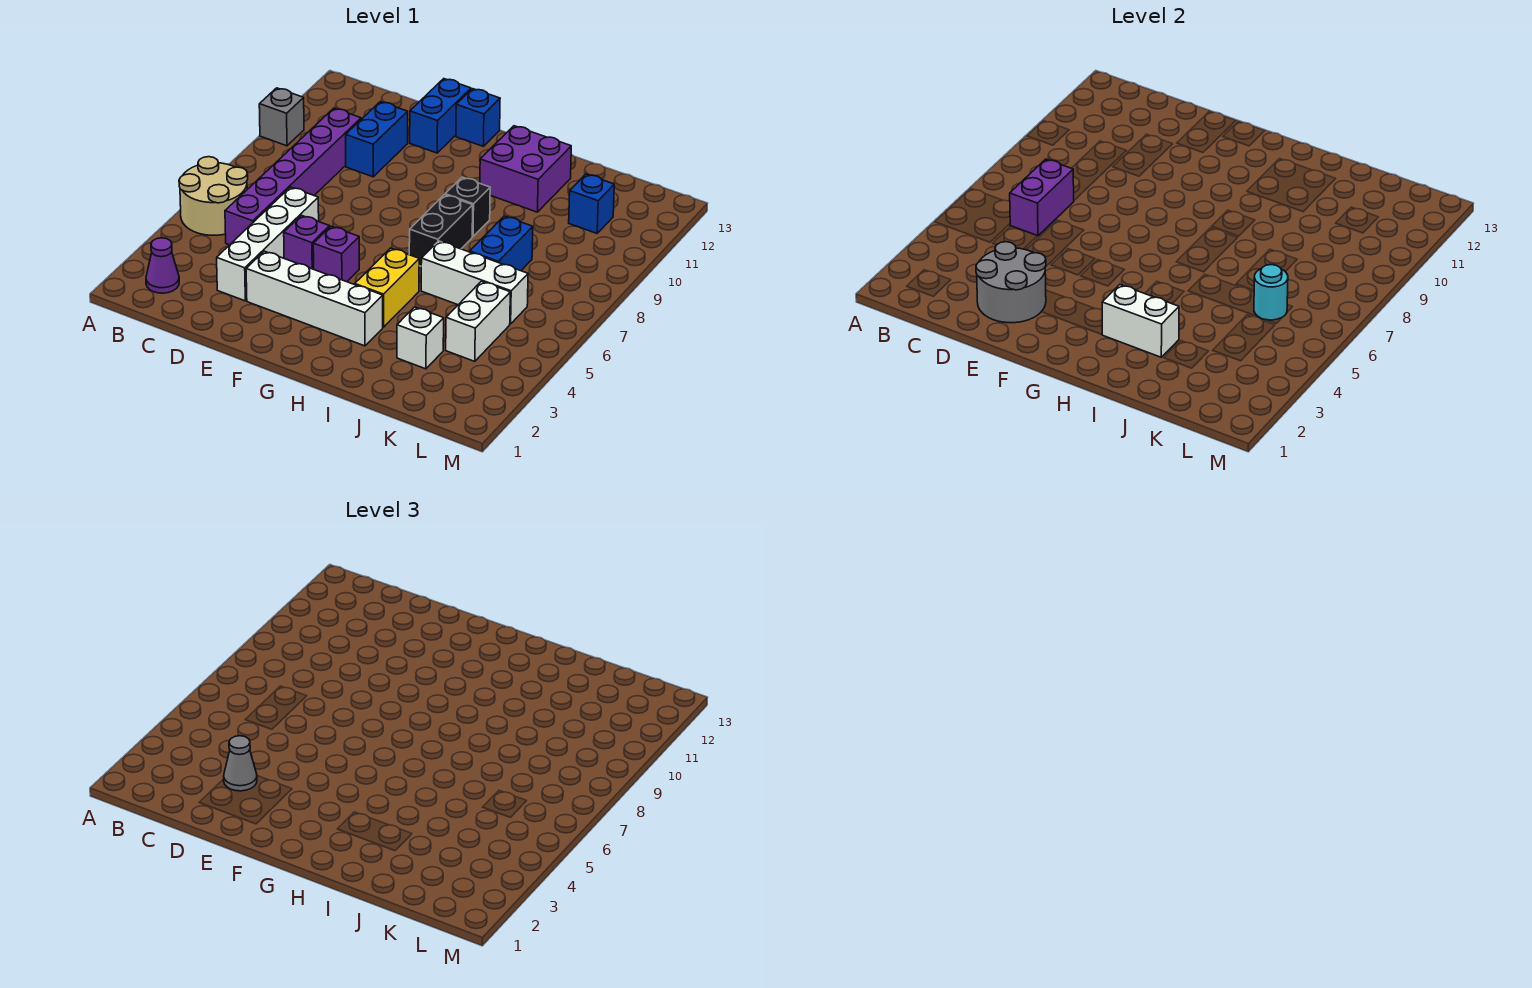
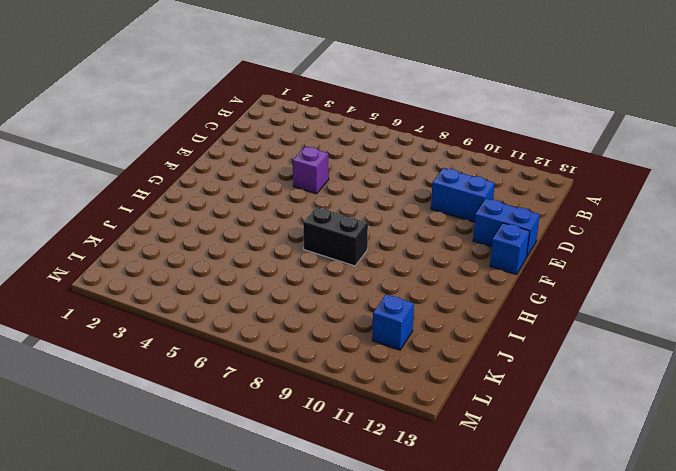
none -> tan round brick A5:B6 level 1
none -> grey brick A10 level 1
none -> purple cone B2 level 1

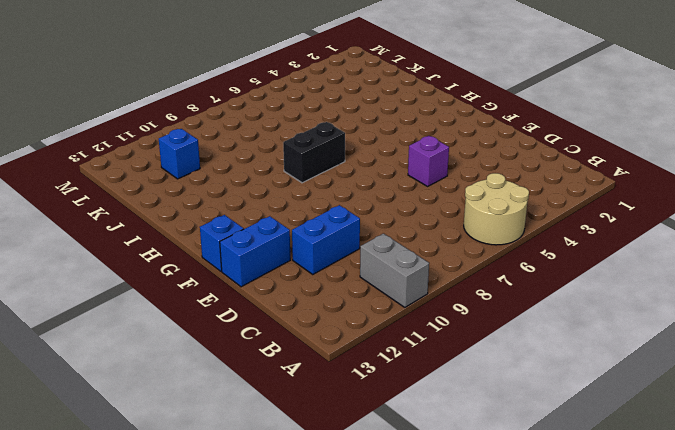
grey brick A10:B10 level 1 -> grey brick A10 level 1
none -> purple cone B2 level 1
none -> purple brick C5:C10 level 1
none -> white brick D3:D6 level 1

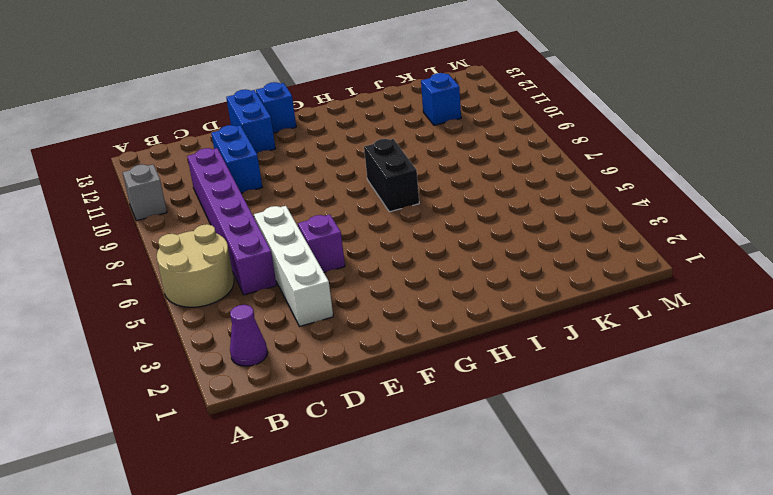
none -> white brick E3:H3 level 1
none -> purple brick F5 level 1
none -> yellow brick H4:H5 level 1

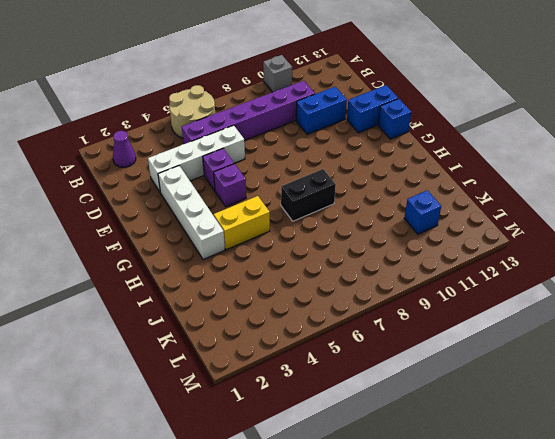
none -> black brick H9 level 1
none -> purple brick H11:I12 level 1
none -> white brick I6:K6 level 1

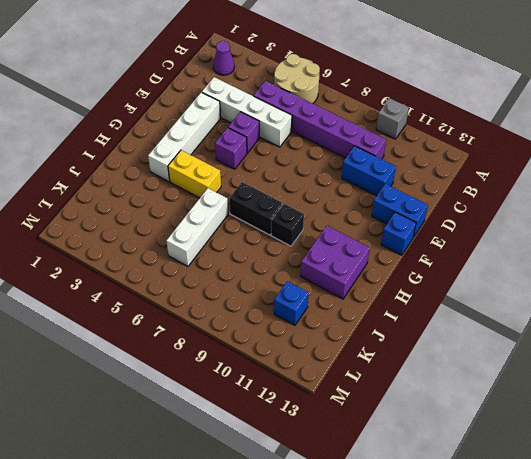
none -> white brick J3 level 1
none -> blue brick J7:J8 level 1
none -> white brick K4:K5 level 1

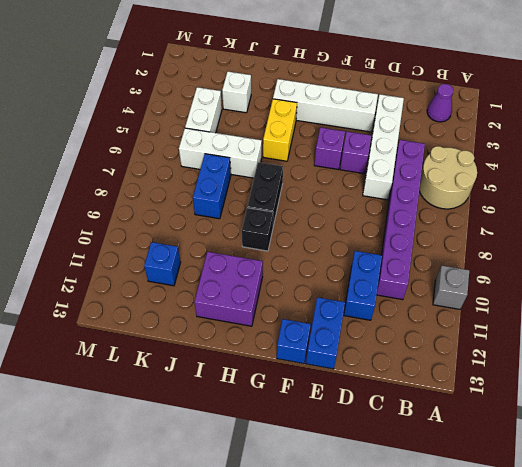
none -> purple brick C6:C7 level 2
none -> grey round brick D2:E3 level 2
none -> white brick H3:I3 level 2

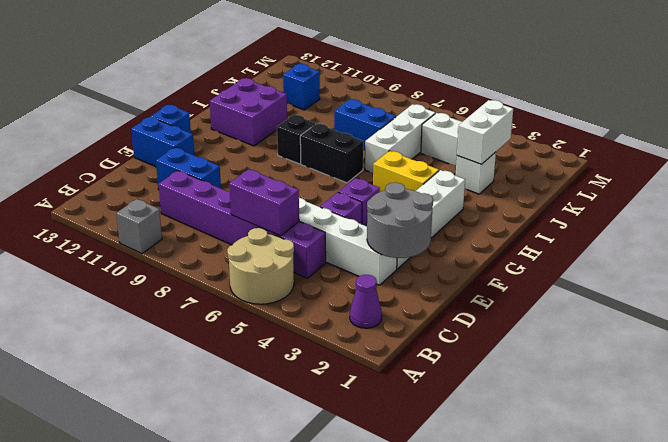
white brick J3:K3 level 2 -> white brick H3:I3 level 2
none -> cyan round brick K6 level 2
none -> grey cone D3 level 3

